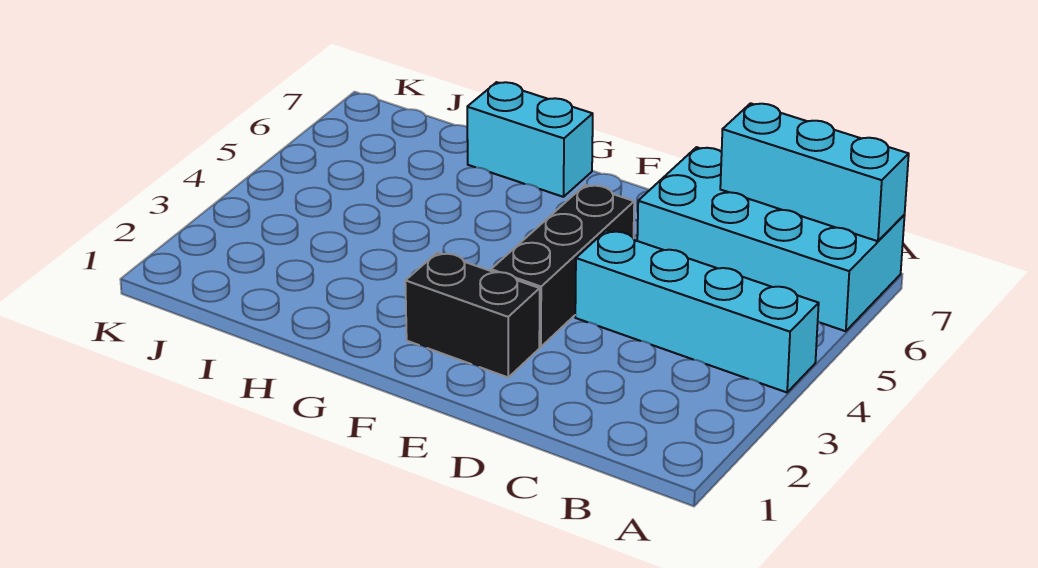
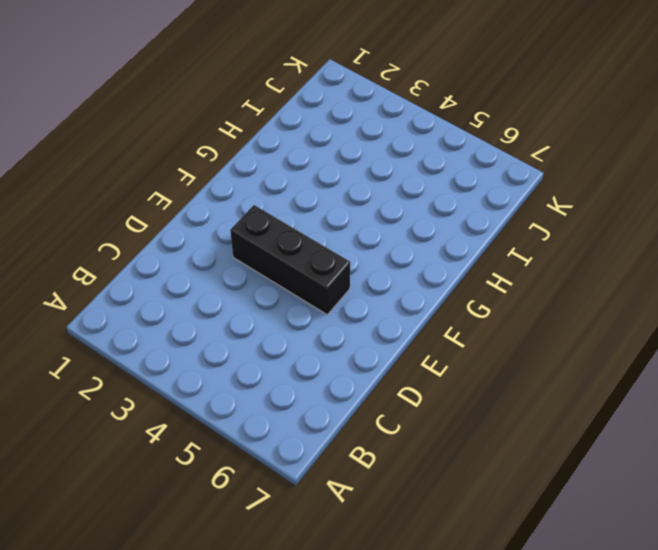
none -> cyan brick A4:D4 level 1
none -> cyan brick A6:D7 level 1

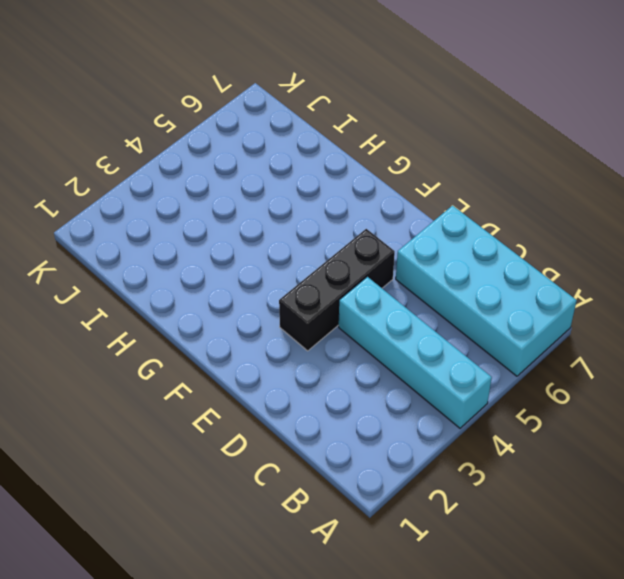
none -> black brick E2:F2 level 1
none -> cyan brick G7:H7 level 1

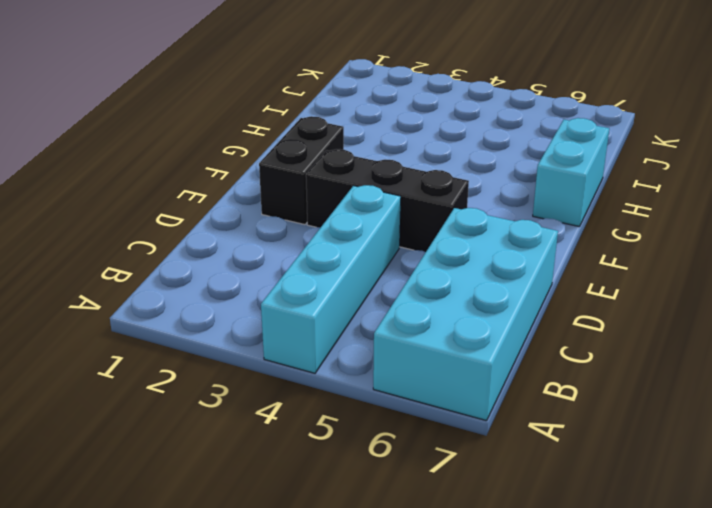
none -> cyan brick A7:C7 level 2

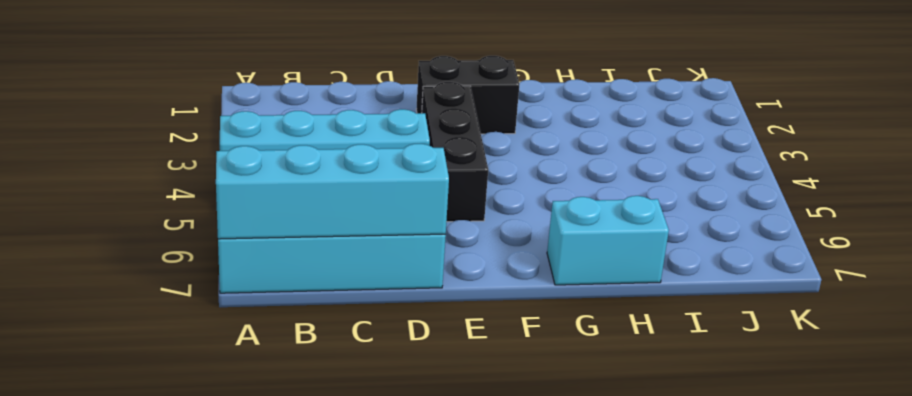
cyan brick A7:D7 level 2 -> cyan brick A7:C7 level 2

